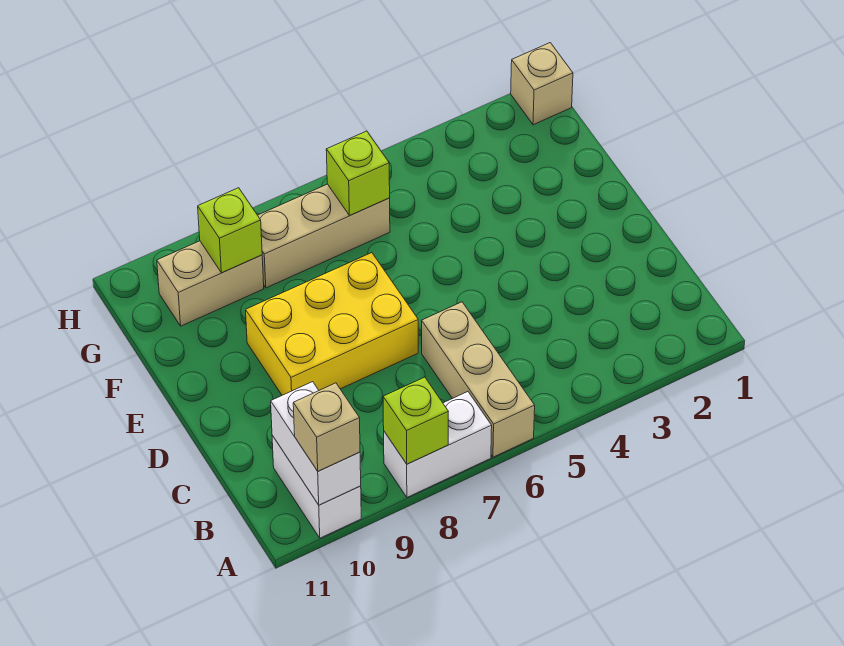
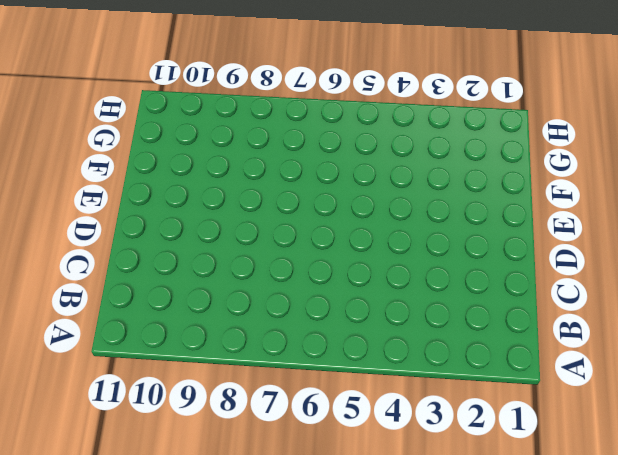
none -> tan brick A6:C6 level 1
none -> white brick A7:A8 level 1
none -> white brick A10:B10 level 1

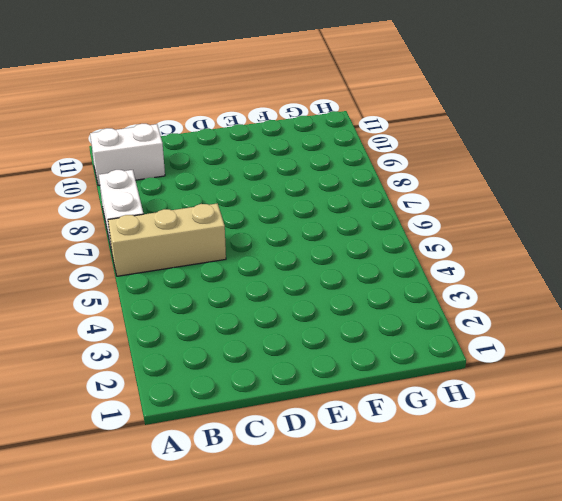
none -> yellow brick D7:E9 level 1
none -> tan brick G6:G8 level 1
none -> tan brick G9:G10 level 1

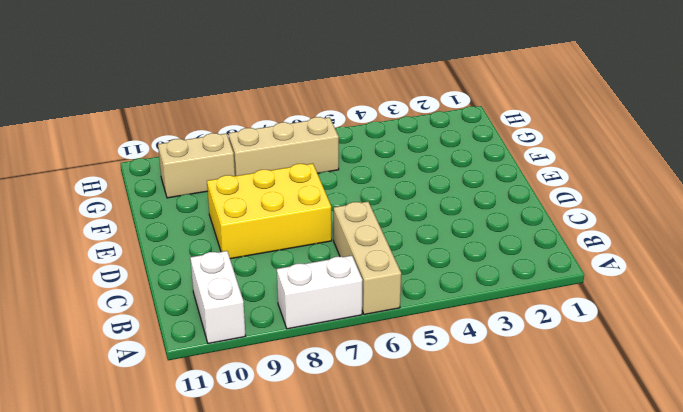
none -> tan brick H1 level 1
none -> lime brick A8 level 2
none -> white brick A10:B10 level 2

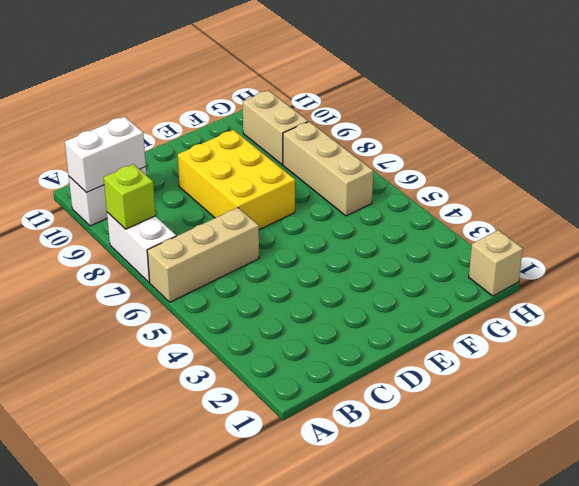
none -> lime brick G6 level 2
none -> lime brick G9 level 2
none -> tan brick A10 level 3

